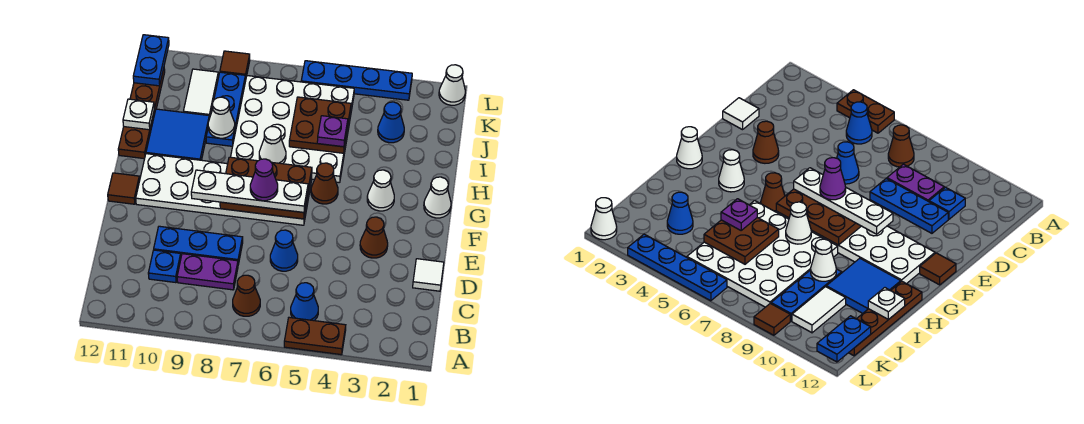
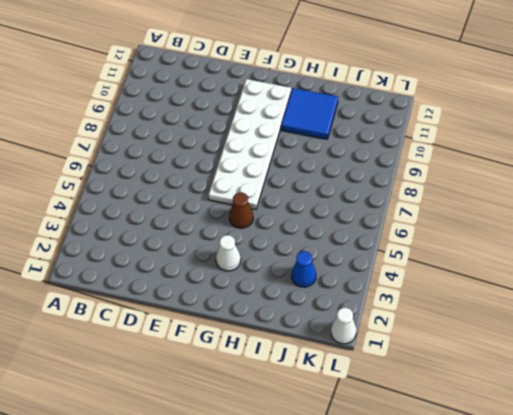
none -> brown plate A4:A5 level 1
none -> blue cone B5 level 1
none -> brown cone B7 level 1
none -> purple plate C8:C9 level 1

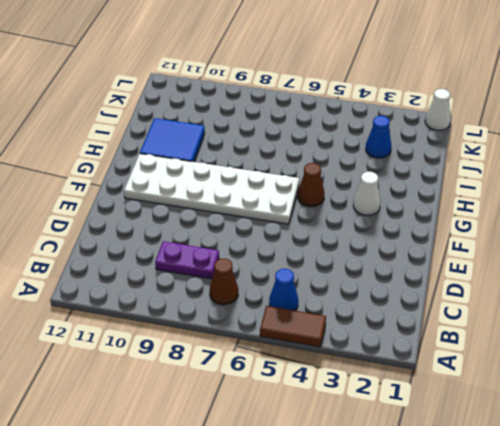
brown tile A4:A5 level 1 -> brown plate A4:A5 level 1
none -> blue plate C10 level 1
none -> white tile D1 level 1
none -> blue cone D6 level 1
none -> blue plate D8:D10 level 1

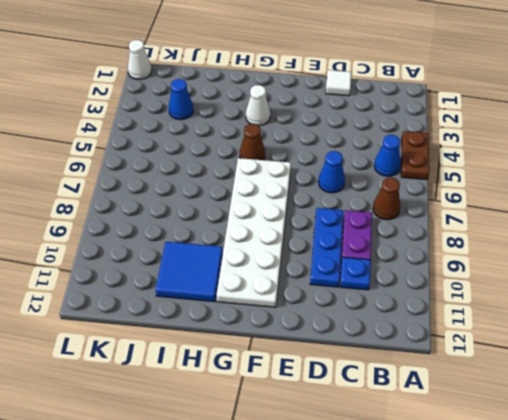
none -> brown cone E3 level 1
none -> brown tile F12 level 1
none -> white cone G1 level 1
none -> white plate H5:K8 level 1

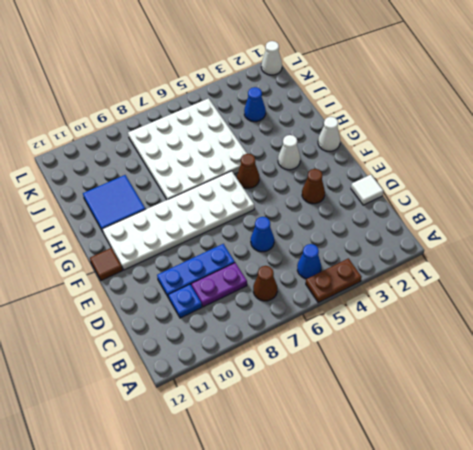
none -> brown plate H12:K12 level 1
none -> blue plate I9:K9 level 1
none -> white tile J10:K10 level 1
none -> blue plate L3:L6 level 1

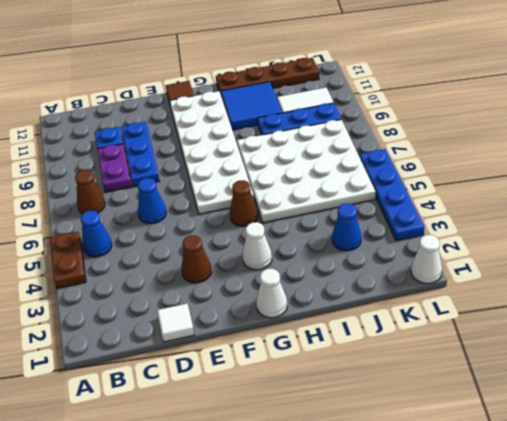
none -> brown tile L9 level 1
none -> brown plate F6:G8 level 2
none -> white cone H7 level 2
none -> brown plate I5:J6 level 2

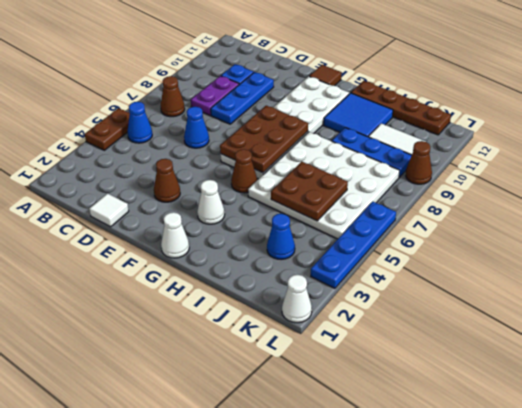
brown cone L9 level 1 -> brown tile L9 level 1
none -> white cone H7 level 2
none -> white cone I9 level 2
none -> white plate I12 level 2
none -> blue plate K12:L12 level 2

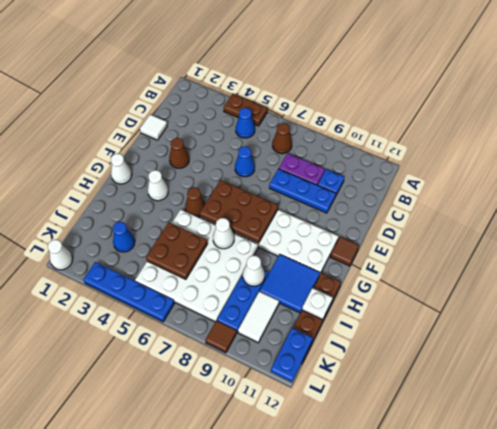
none -> white plate F6:F9 level 3
none -> purple plate I5 level 3
none -> purple cone F7 level 4

